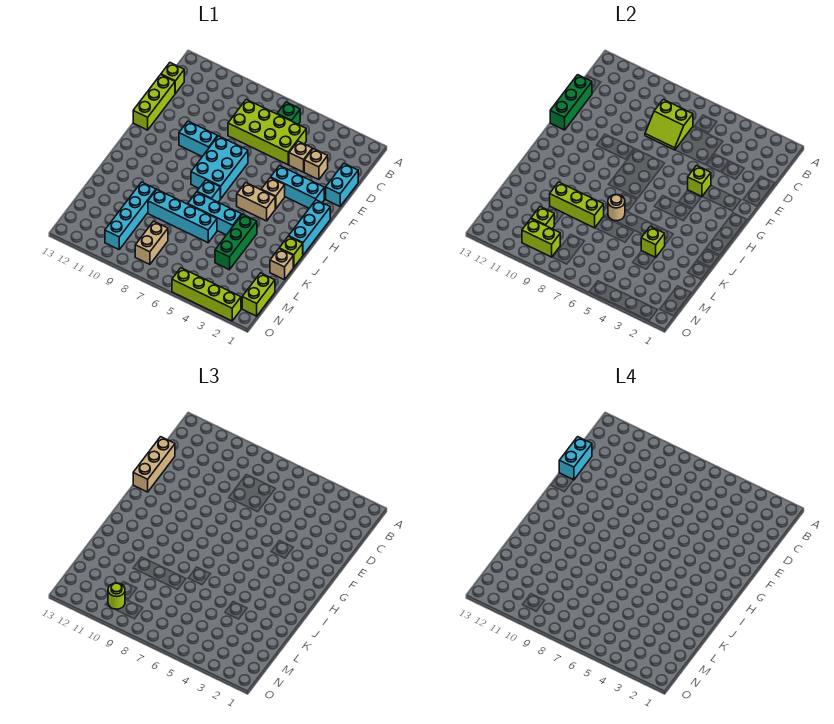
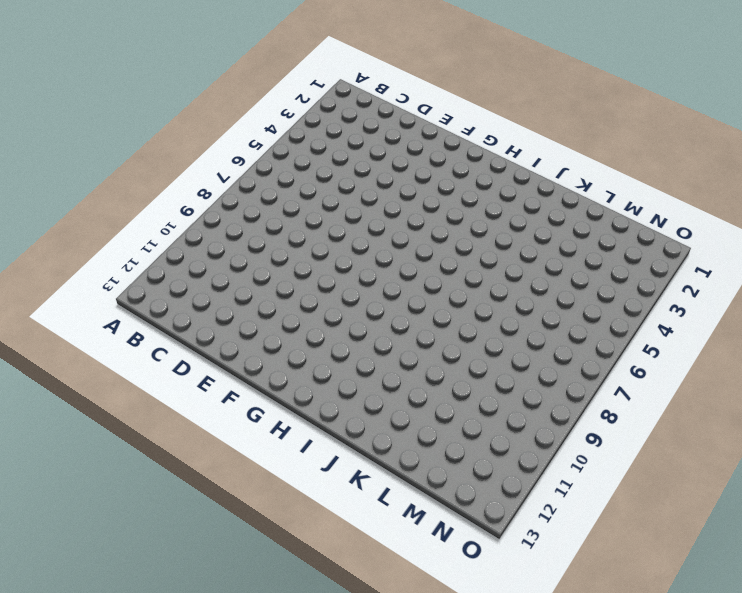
none -> green brick B6 level 1
none -> lime brick C5:D8 level 1
none -> lime brick C13 level 1
none -> cyan brick D1:E1 level 1

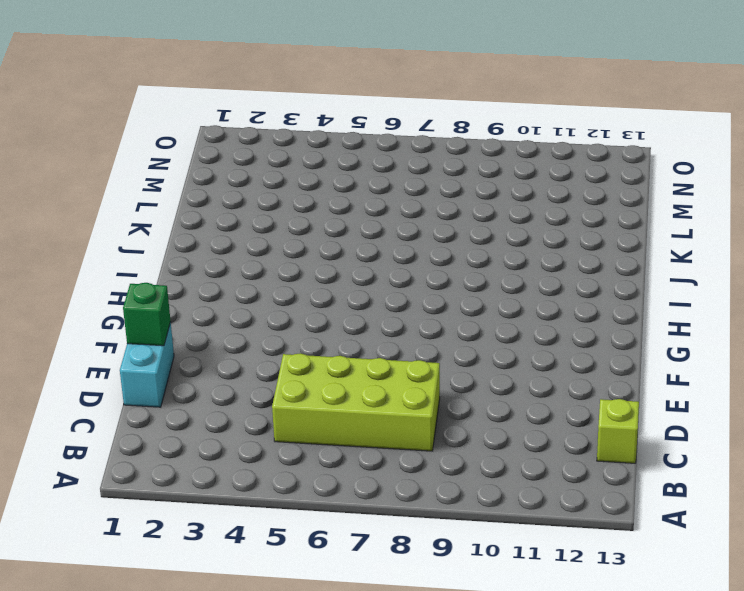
green brick E1 level 2 -> green brick B6 level 1
none -> tan brick D3 level 1
none -> tan brick D4 level 1
none -> lime brick D13:F13 level 1
none -> cyan brick F2:F4 level 1

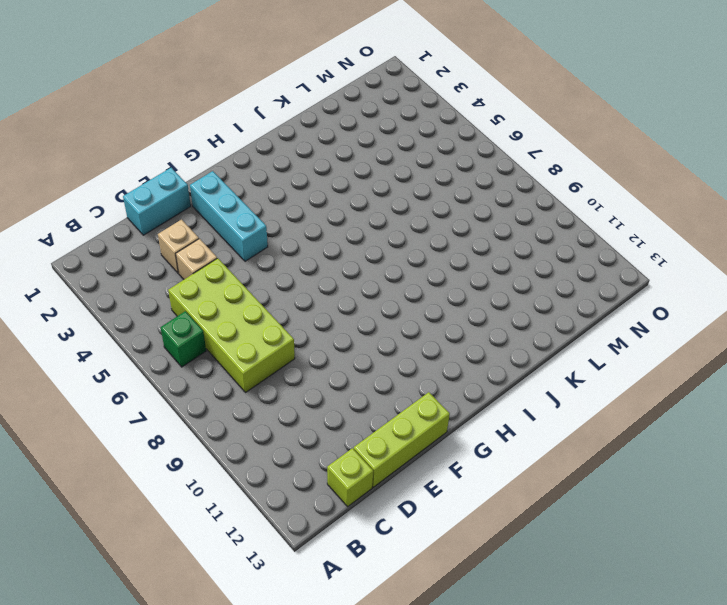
none -> cyan brick F7:H8 level 1
none -> cyan brick F9:F10 level 1
none -> cyan brick G1:I1 level 1
none -> tan brick G4 level 1

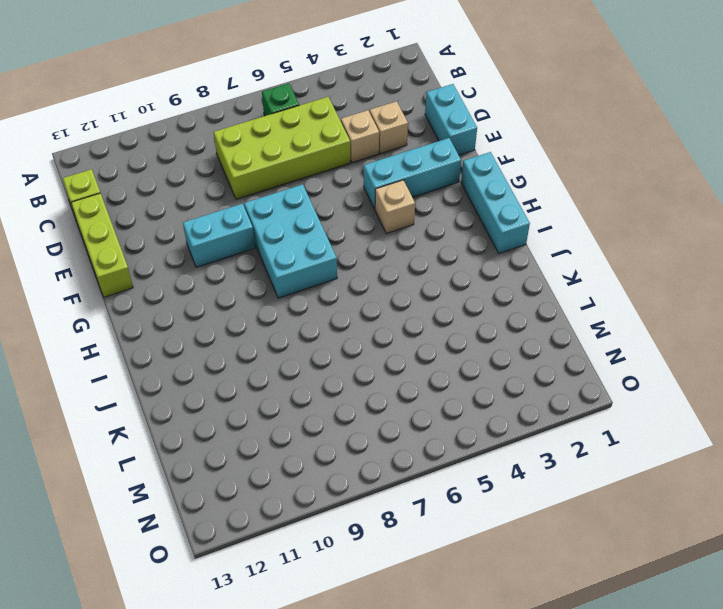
none -> tan brick H4:H5 level 1
none -> cyan brick I7 level 1
none -> lime brick J1 level 1
none -> green brick J4:L4 level 1

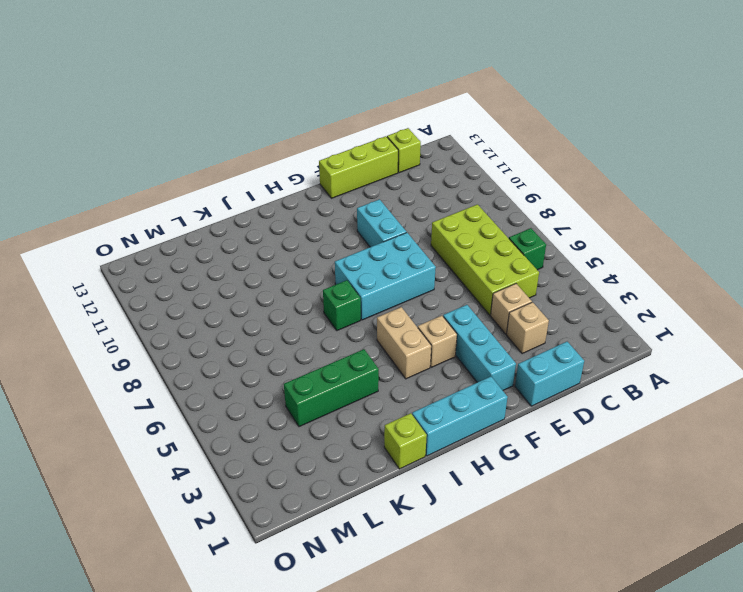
green brick I7 level 1 -> cyan brick I7 level 1
none -> cyan brick J5:J7 level 1
none -> tan brick K1 level 1
none -> cyan brick K6:K9 level 1
none -> cyan brick K10:N10 level 1

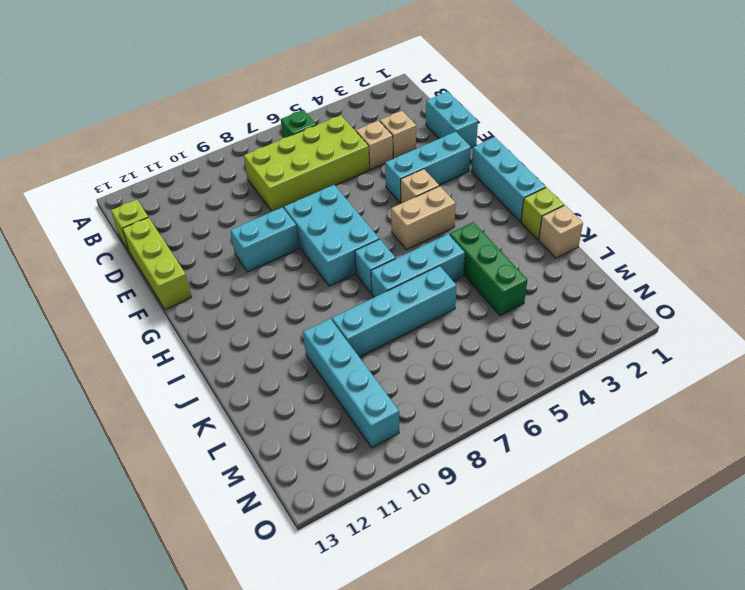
none -> lime brick M1:N1 level 1
none -> tan brick M8:N8 level 1
none -> lime brick O2:O5 level 1
none -> lime slope C7:D8 level 2 top C

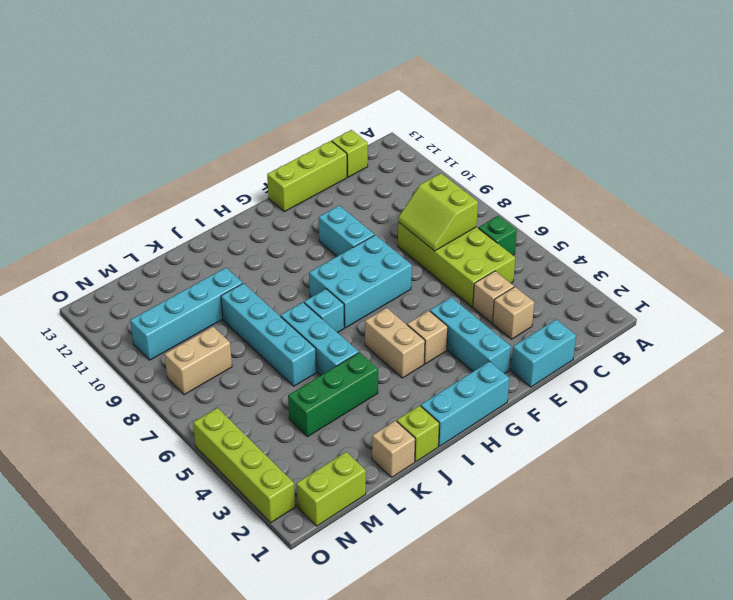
none -> green brick D13:F13 level 2
none -> lime brick F4 level 2
none -> tan round brick J7 level 2
none -> lime brick K4 level 2

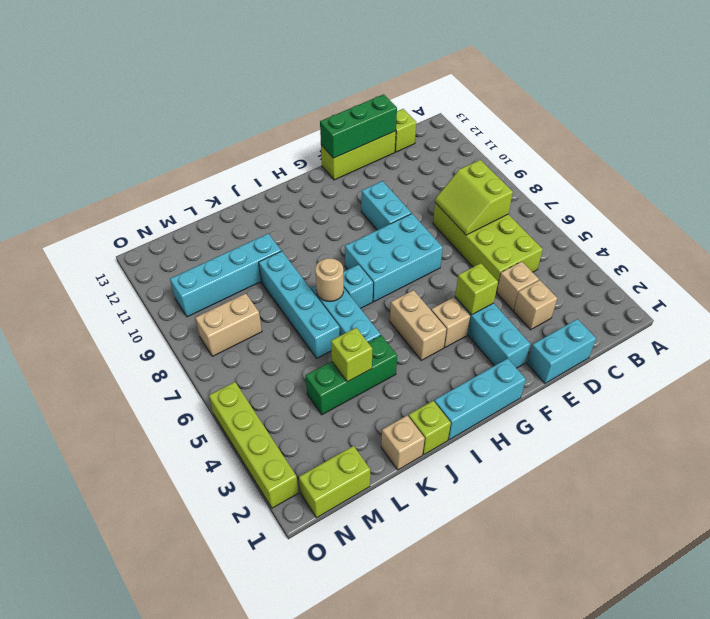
none -> green brick B6 level 1
none -> lime brick K8:K10 level 2
none -> lime brick M10 level 2
none -> lime brick N9:N10 level 2

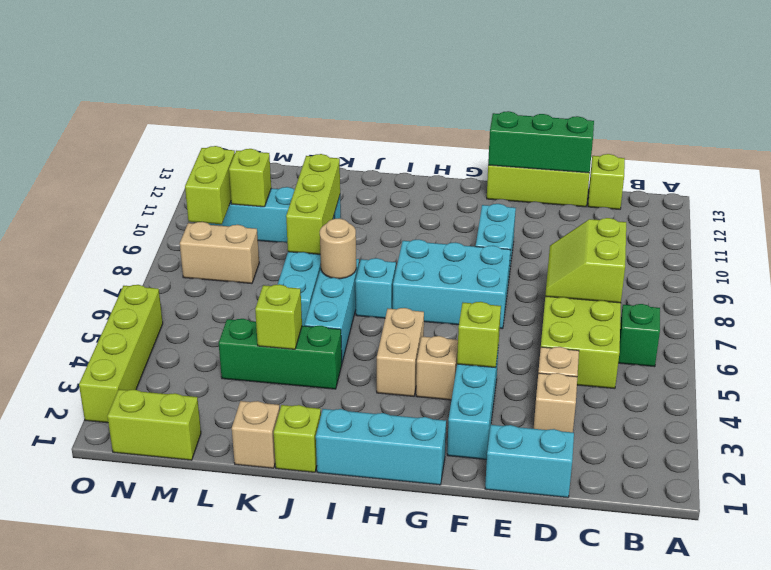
none -> tan brick D13:F13 level 3
none -> lime round brick N10 level 3
none -> cyan brick D13:E13 level 4

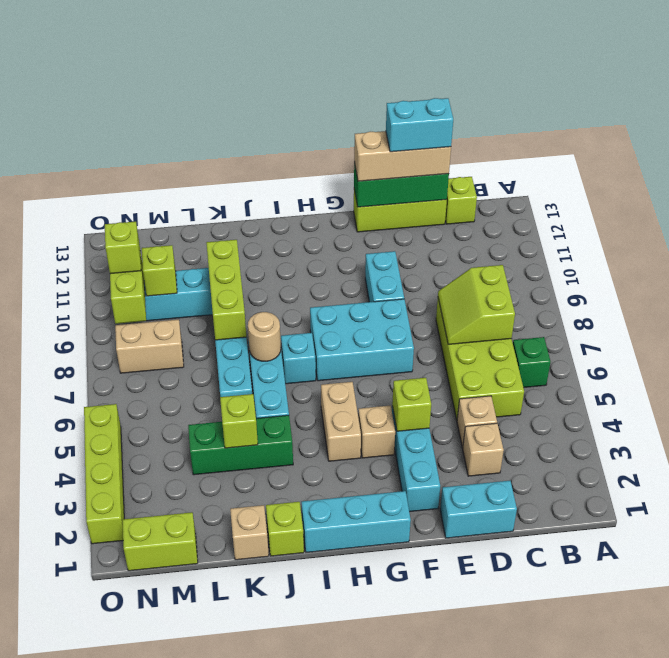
lime brick N10 level 3 -> lime round brick N10 level 3

